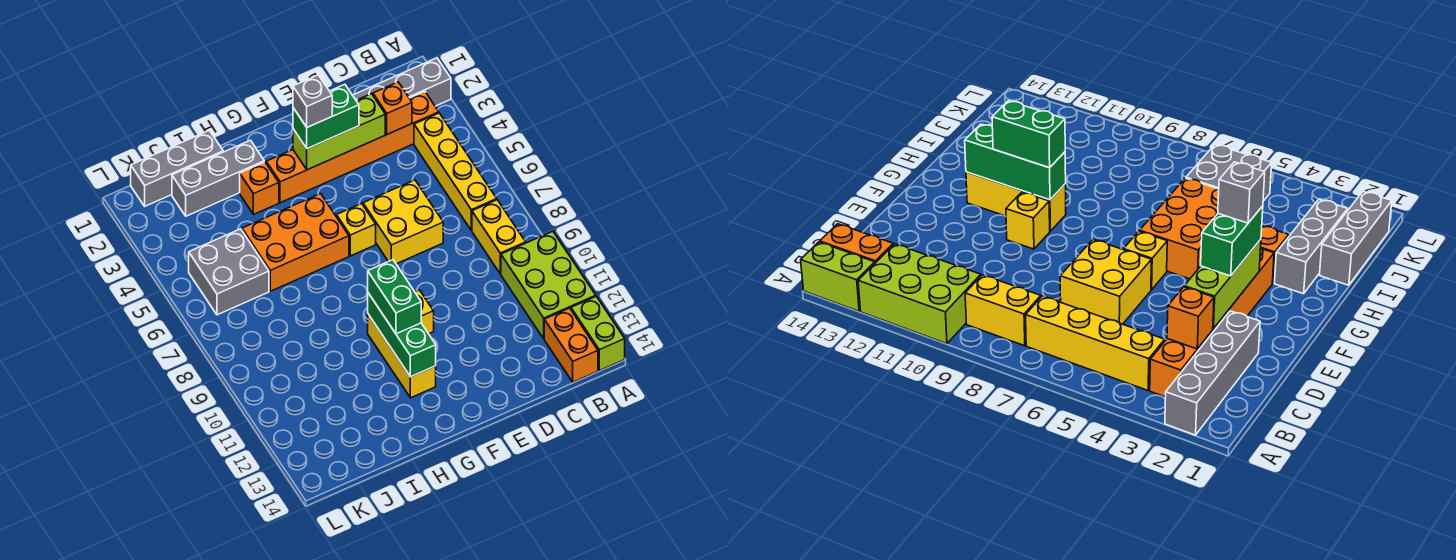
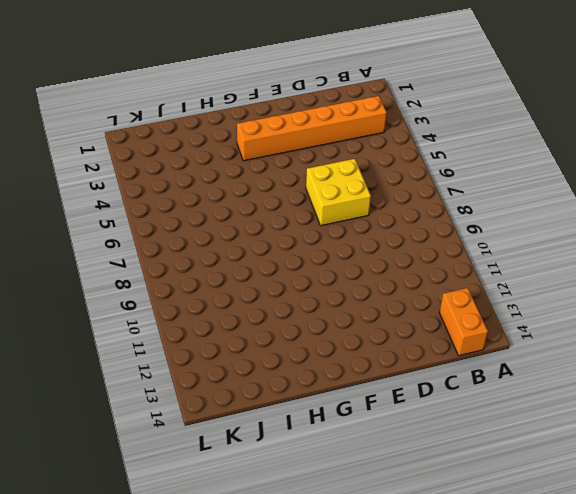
none -> grey brick A2:D2 level 1
none -> lime brick A10:B12 level 1
none -> lime brick A13:A14 level 1

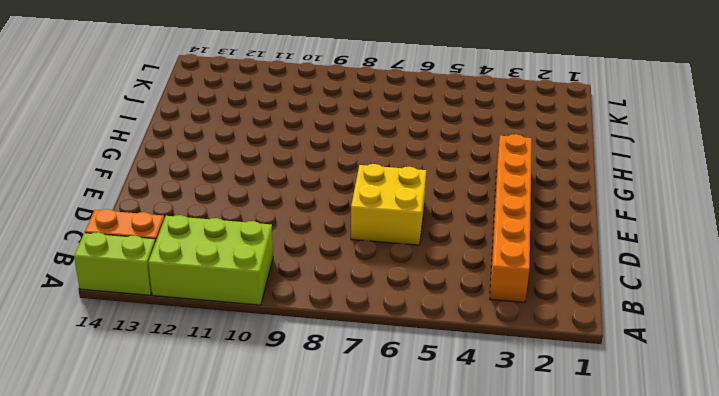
none -> grey brick A2:D2 level 1
none -> yellow brick B4:B7 level 1
none -> yellow brick B8:B9 level 1

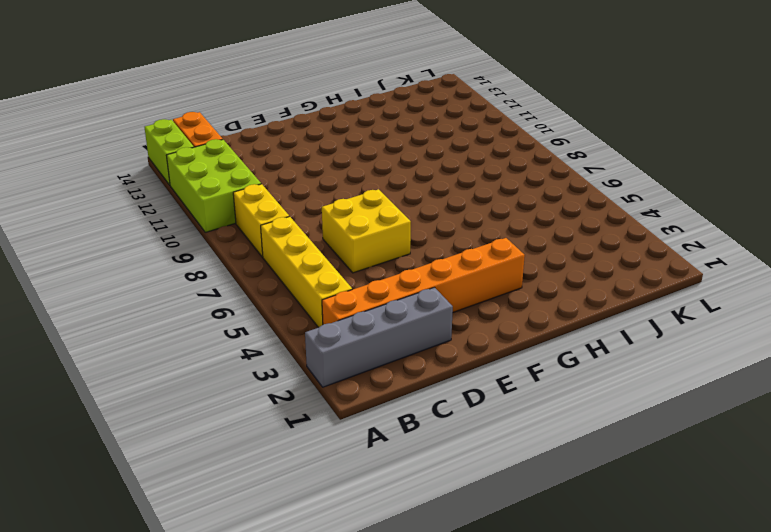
none -> yellow brick F6 level 1
none -> yellow brick F10 level 1
none -> orange brick G5:I6 level 1

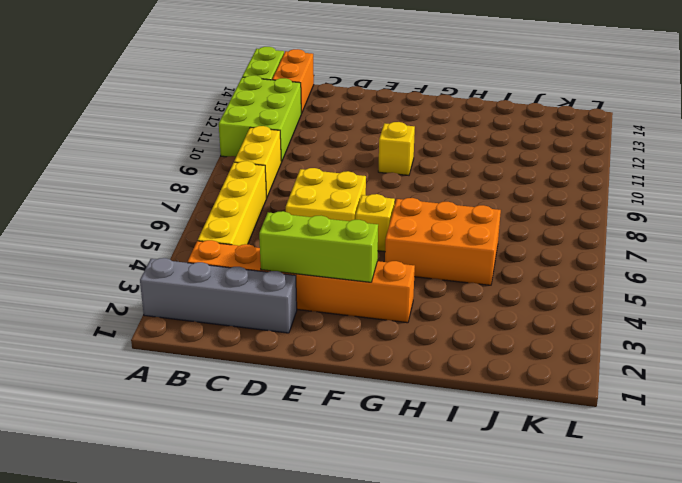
none -> yellow brick G10:G12 level 1
none -> grey brick H2:J2 level 1
none -> orange brick H3 level 1

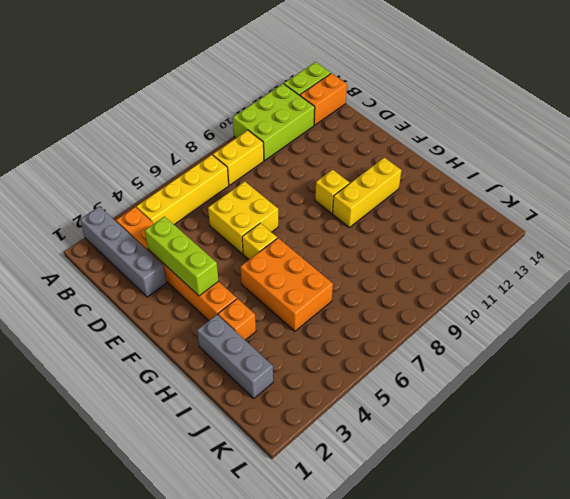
none -> grey brick I1:K1 level 1
none -> grey brick J5:K6 level 1
none -> orange brick C3 level 2

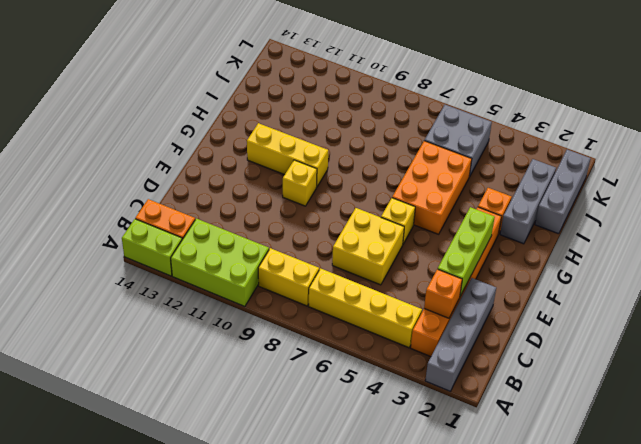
none -> green brick G10:G12 level 2
none -> green brick E3:F3 level 3
none -> green brick G10:G11 level 3

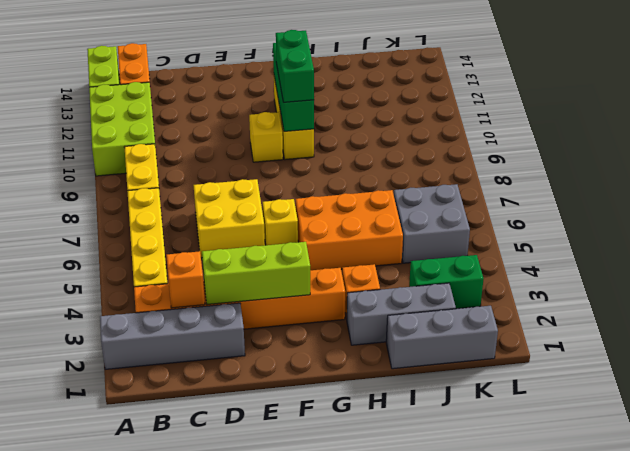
green brick J3:K3 level 1 -> green brick E3:F3 level 3
none -> grey brick F3 level 4

